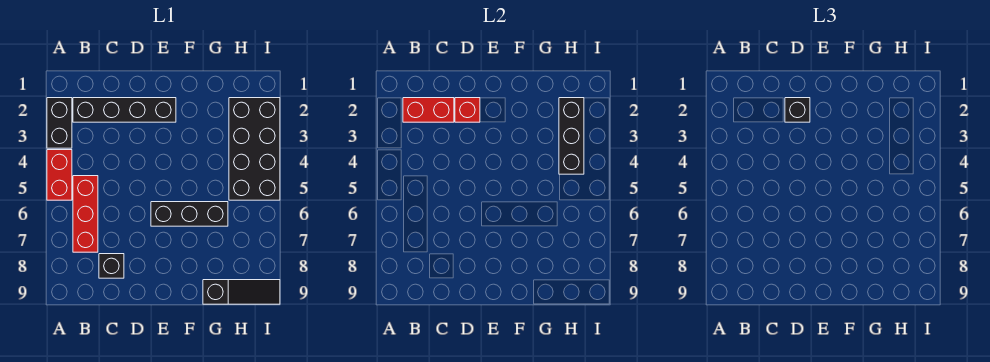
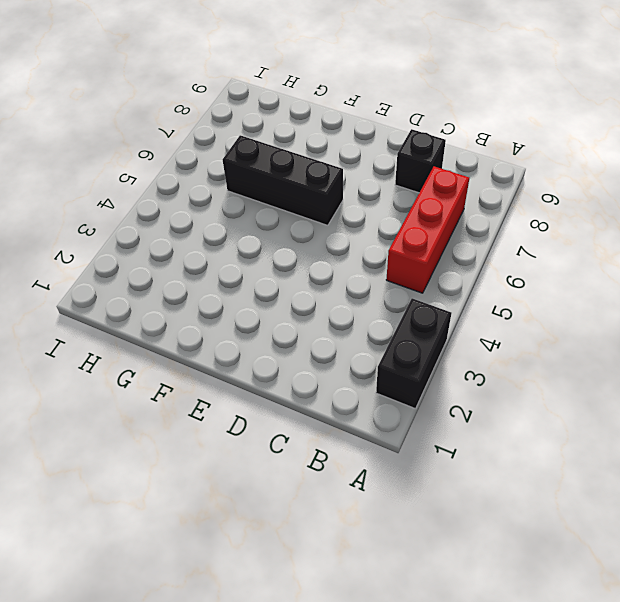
none -> red brick A4:A5 level 1
none -> black brick B2:E2 level 1
none -> black slope G9:I9 level 1 top G

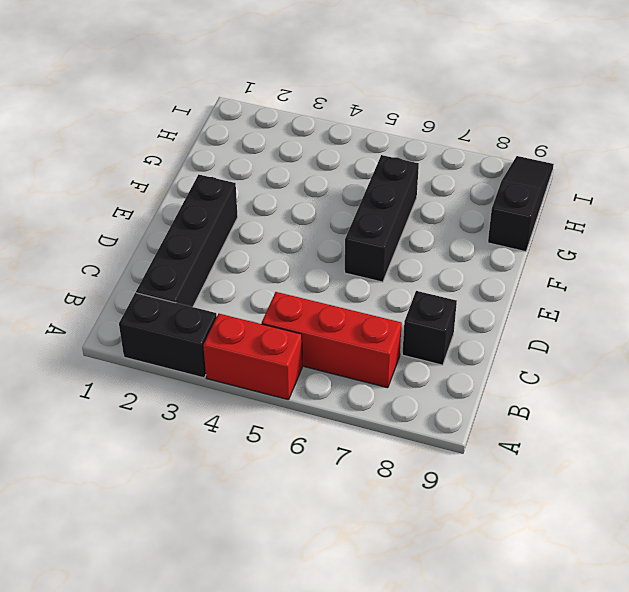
none -> black brick H2:I5 level 1
none -> red brick B2:C2 level 2
none -> red brick D2 level 2

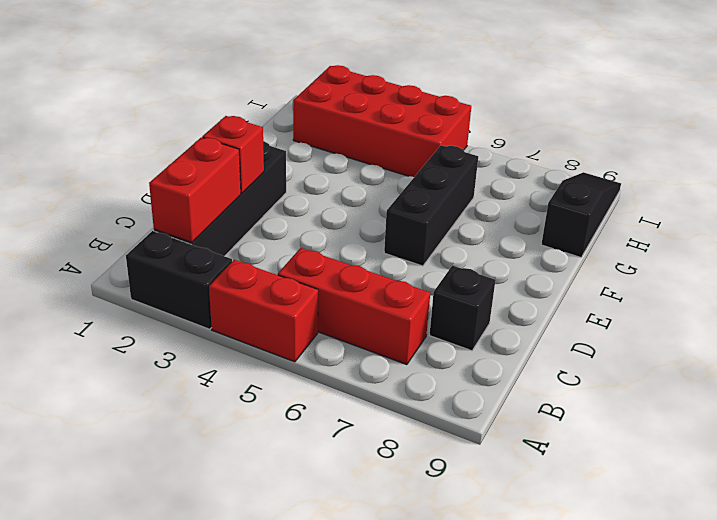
red brick H2:I5 level 1 -> black brick H2:I5 level 1
none -> black brick H2:H4 level 2
none -> black brick D2 level 3

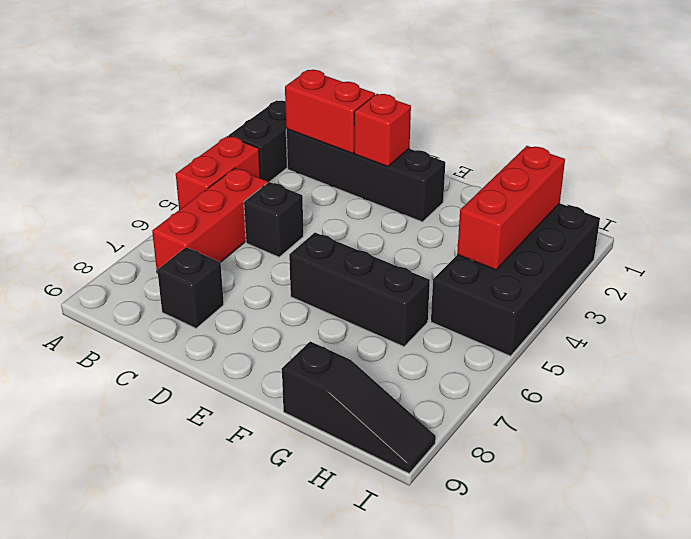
black brick C5 level 1 -> black brick D2 level 3
red brick H2:H4 level 2 -> black brick H2:H4 level 2

